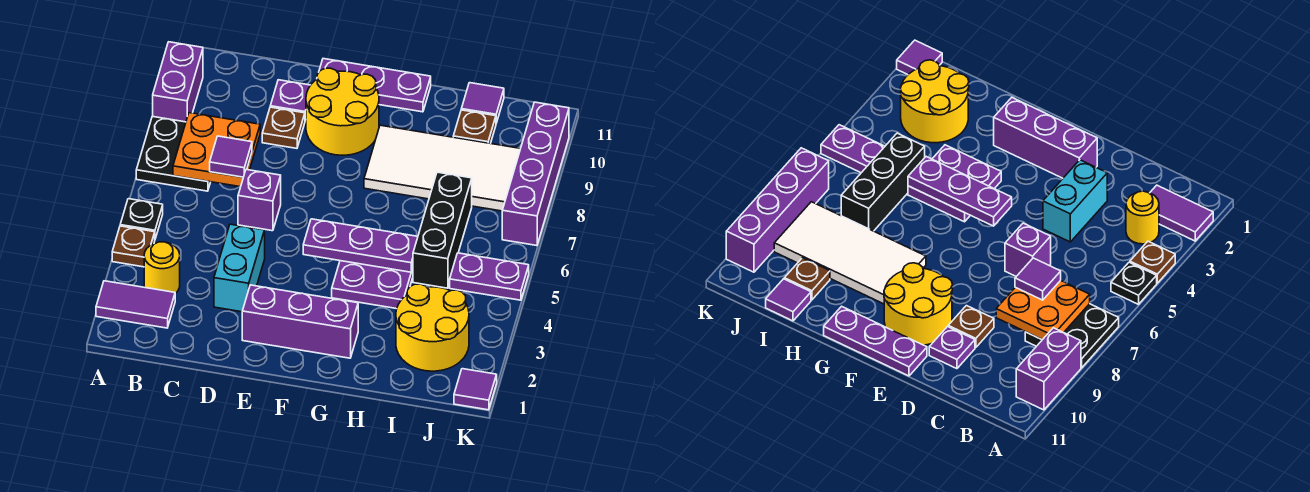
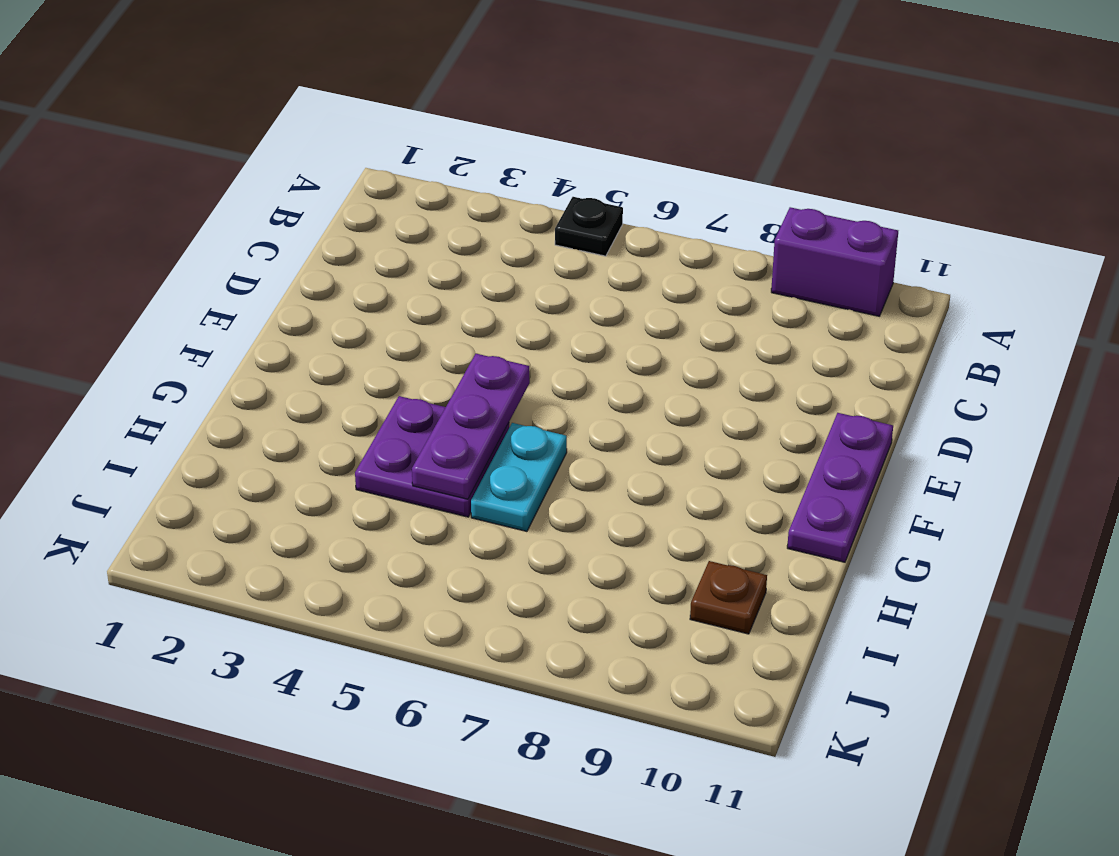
cyan plate G6:H6 level 1 -> none
none -> purple tile A2:B2 level 1
none -> brown plate A4 level 1
none -> black plate A7:B8 level 1

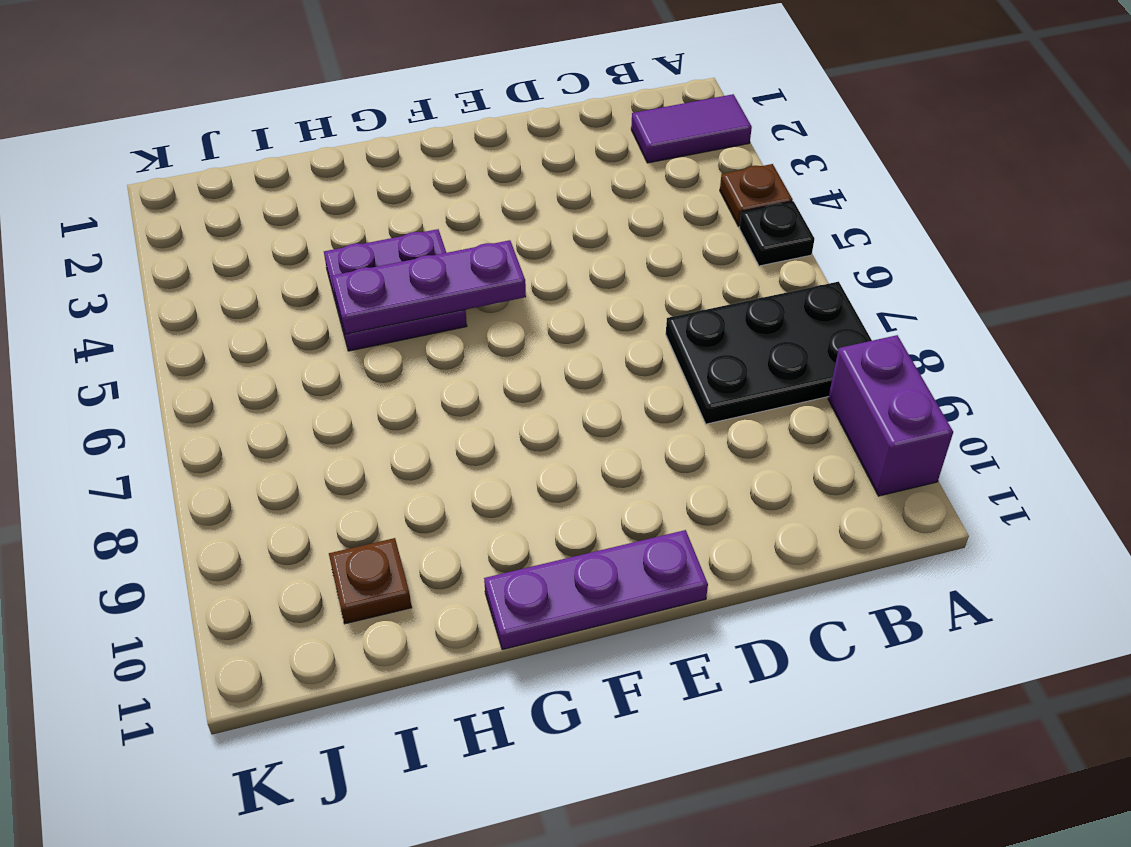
black plate A7:C8 level 1 -> black plate A7:B8 level 1
none -> yellow round brick B3 level 1
none -> cyan brick D3:D4 level 1
none -> purple brick D6 level 1

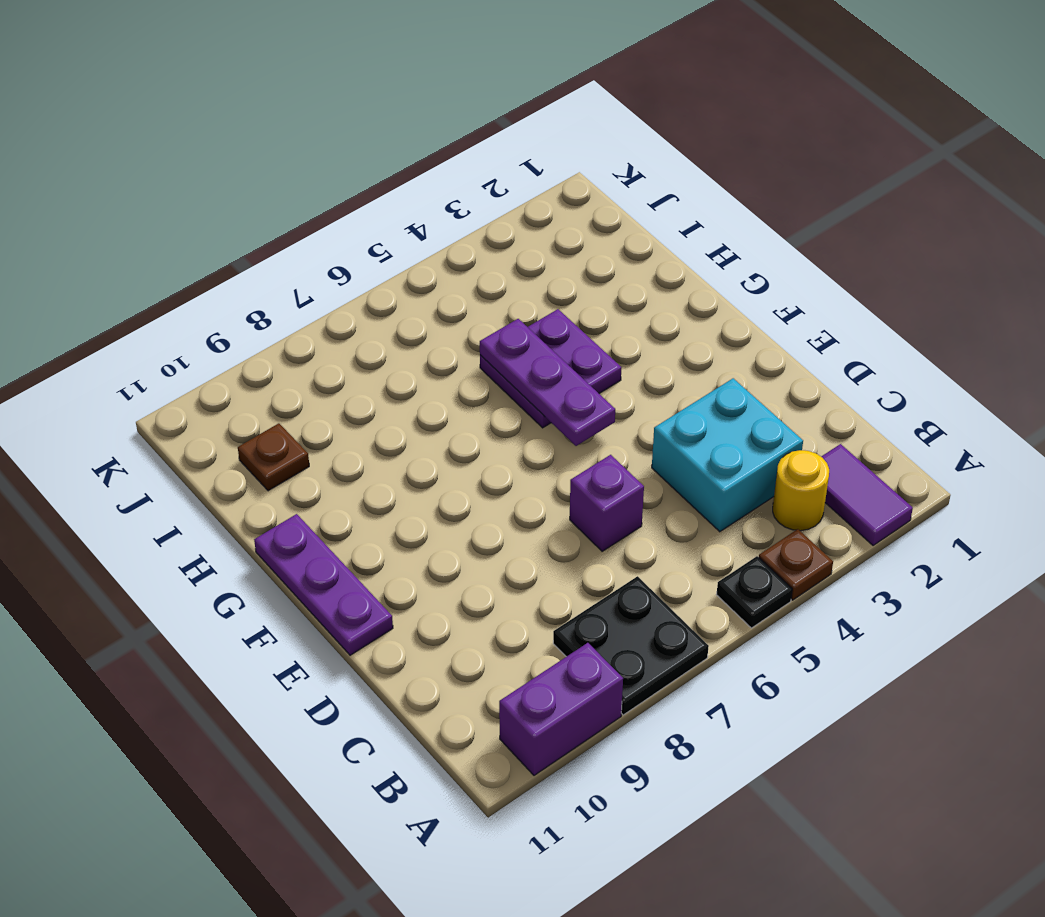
cyan brick C3:D4 level 1 -> cyan brick D3:D4 level 1
none -> brown plate D9 level 1
none -> purple plate D10 level 1
none -> purple brick E2:G2 level 1

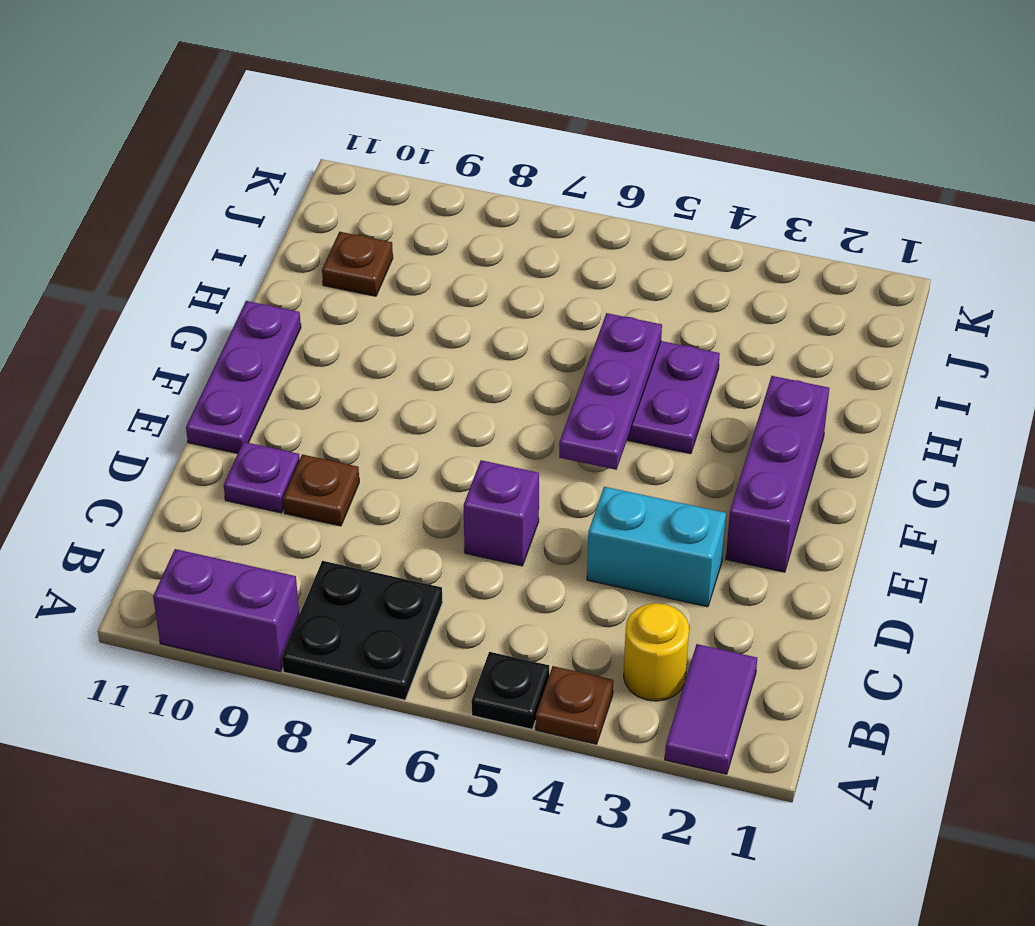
none -> yellow round brick E9:F10 level 1
none -> white tile G8:J9 level 1
none -> yellow round brick I2:J3 level 1

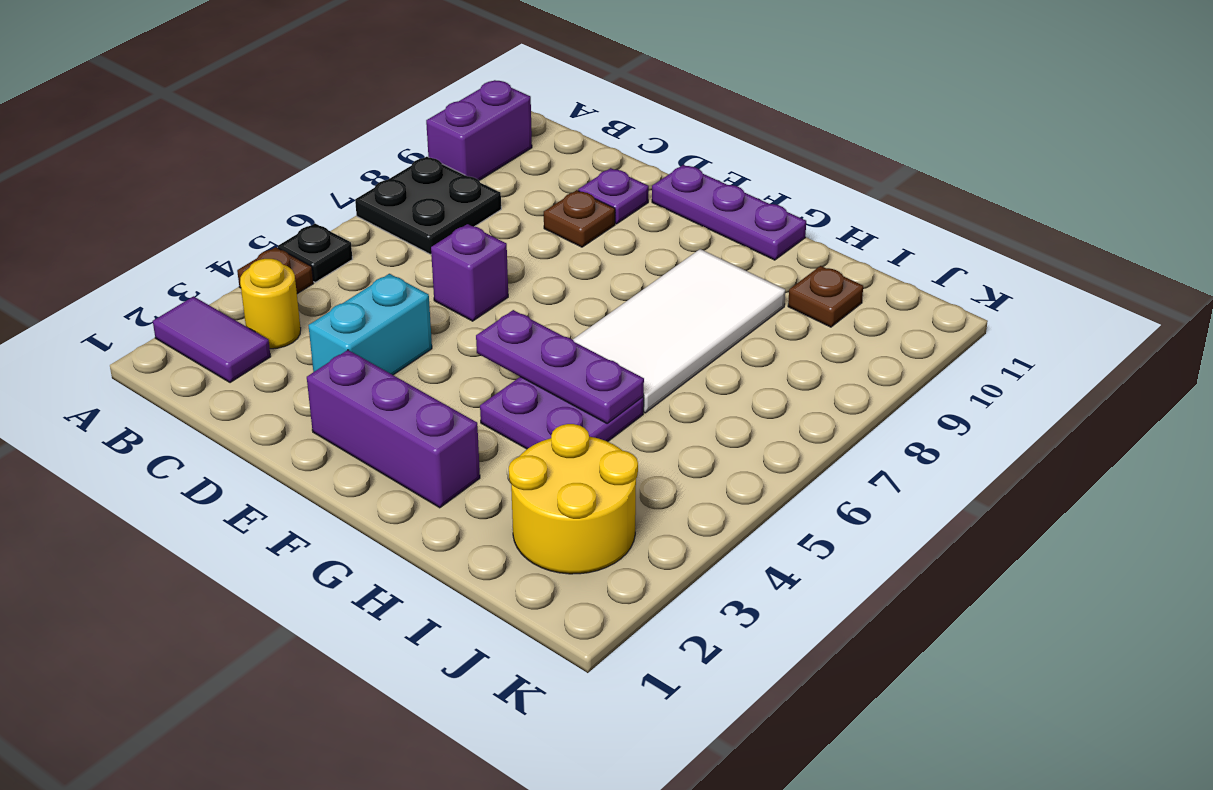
white tile G6:H9 level 1 -> white tile G8:J9 level 1
none -> yellow round brick E9:F10 level 1
none -> black brick I5:I7 level 1
none -> purple tile I11 level 1

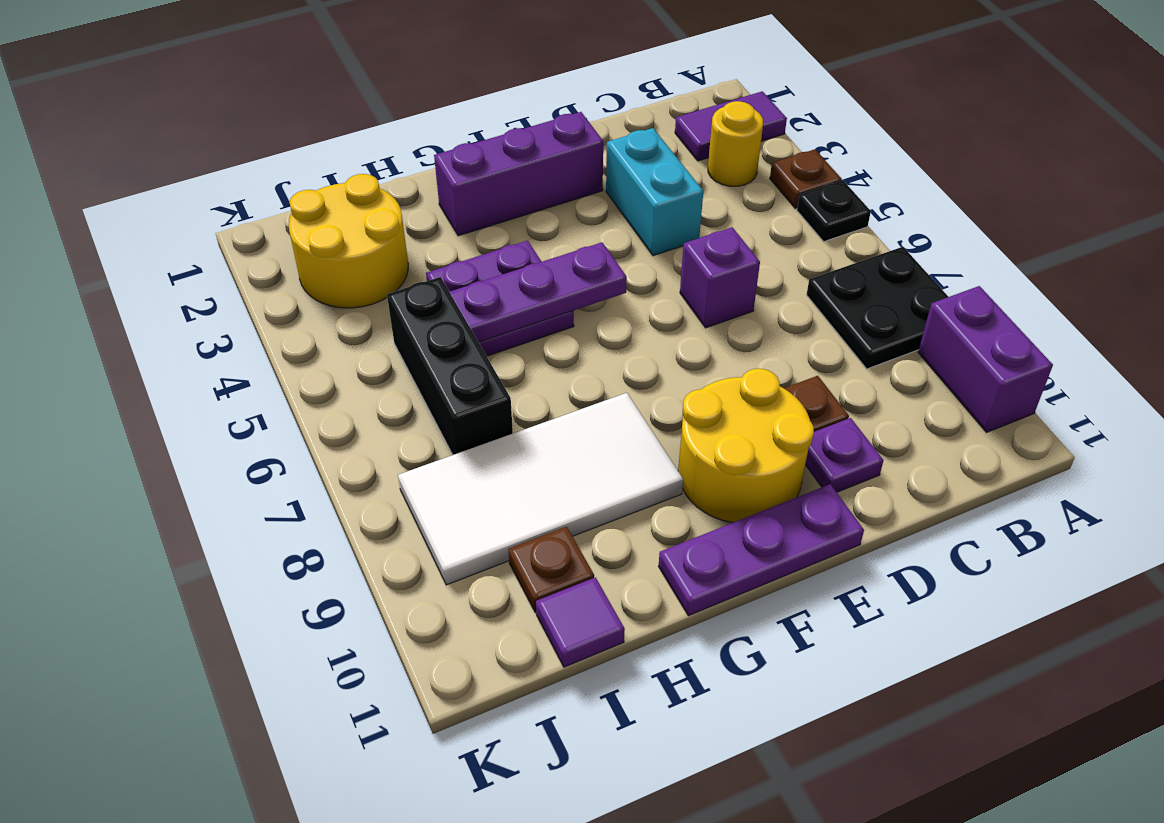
none -> purple plate J5:K5 level 1
none -> purple tile K1 level 1
none -> purple brick K7:K10 level 1

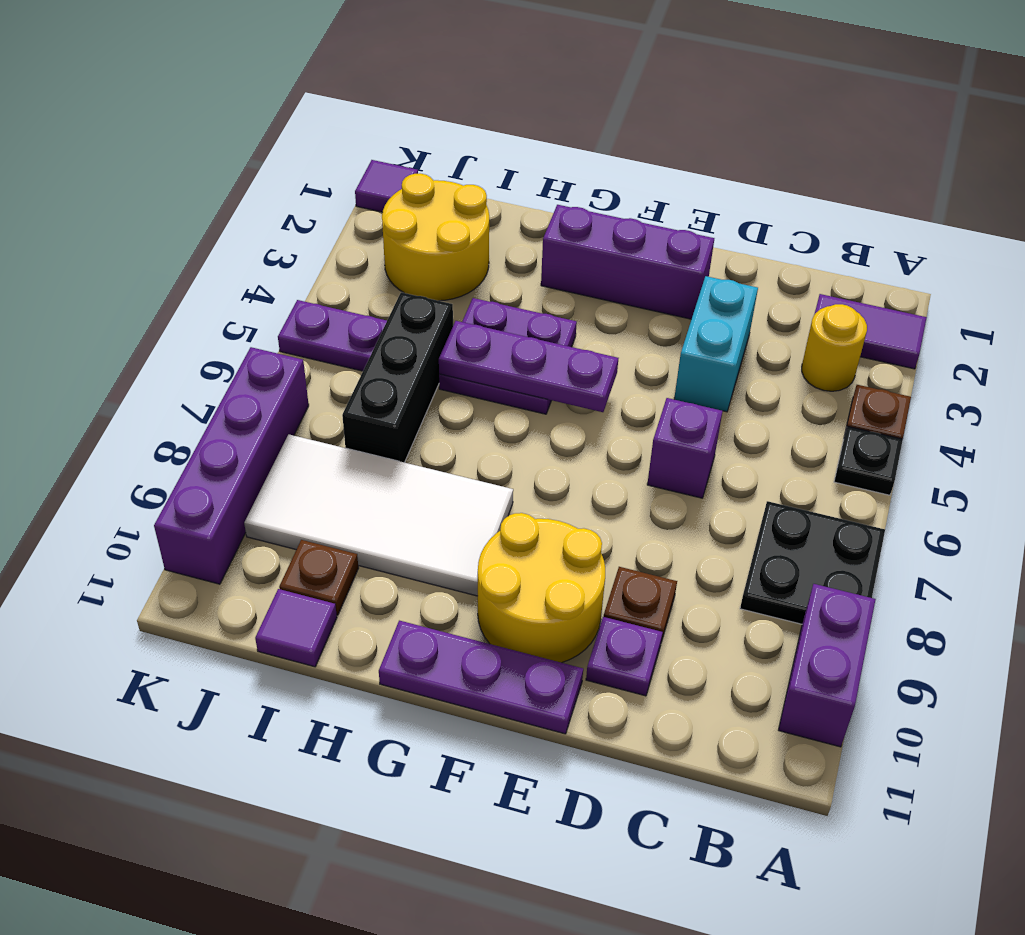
none -> orange plate B7:C8 level 2
none -> purple tile C7 level 3

